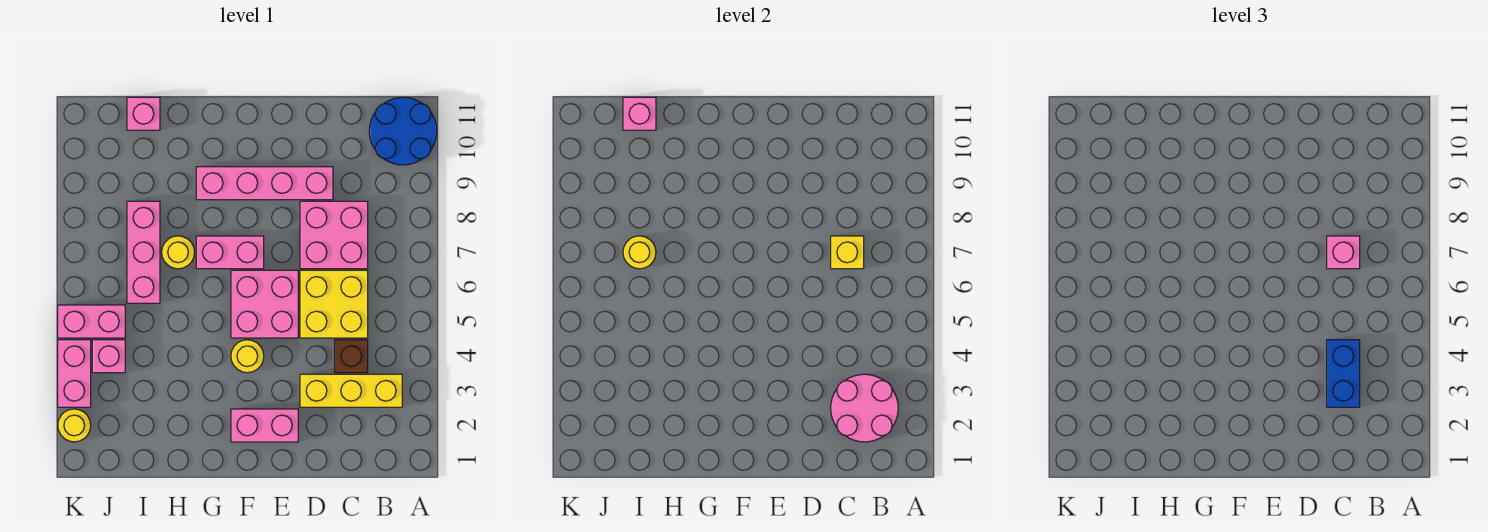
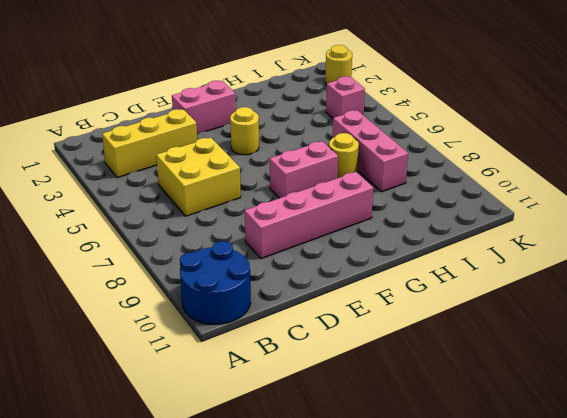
none -> brown brick C4 level 1
none -> pink brick C7:D8 level 1
none -> pink brick E5:F6 level 1

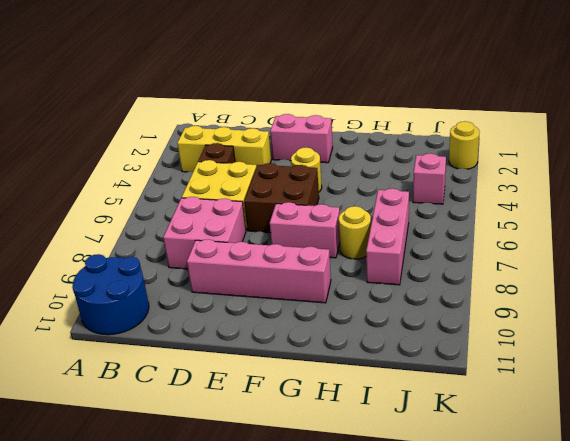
brown brick E5:F6 level 1 -> pink brick E5:F6 level 1
none -> pink brick I11 level 1
none -> pink brick J5:K5 level 1
none -> pink brick K3:K4 level 1

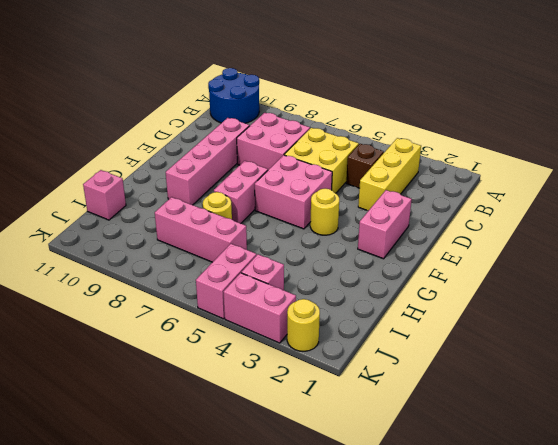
none -> pink round brick B2:C3 level 2
none -> yellow brick C7 level 2
none -> yellow round brick I7 level 2

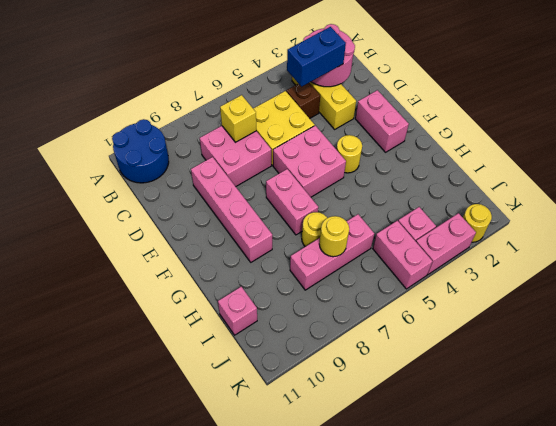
none -> pink brick I11 level 2
none -> pink brick C7 level 3

